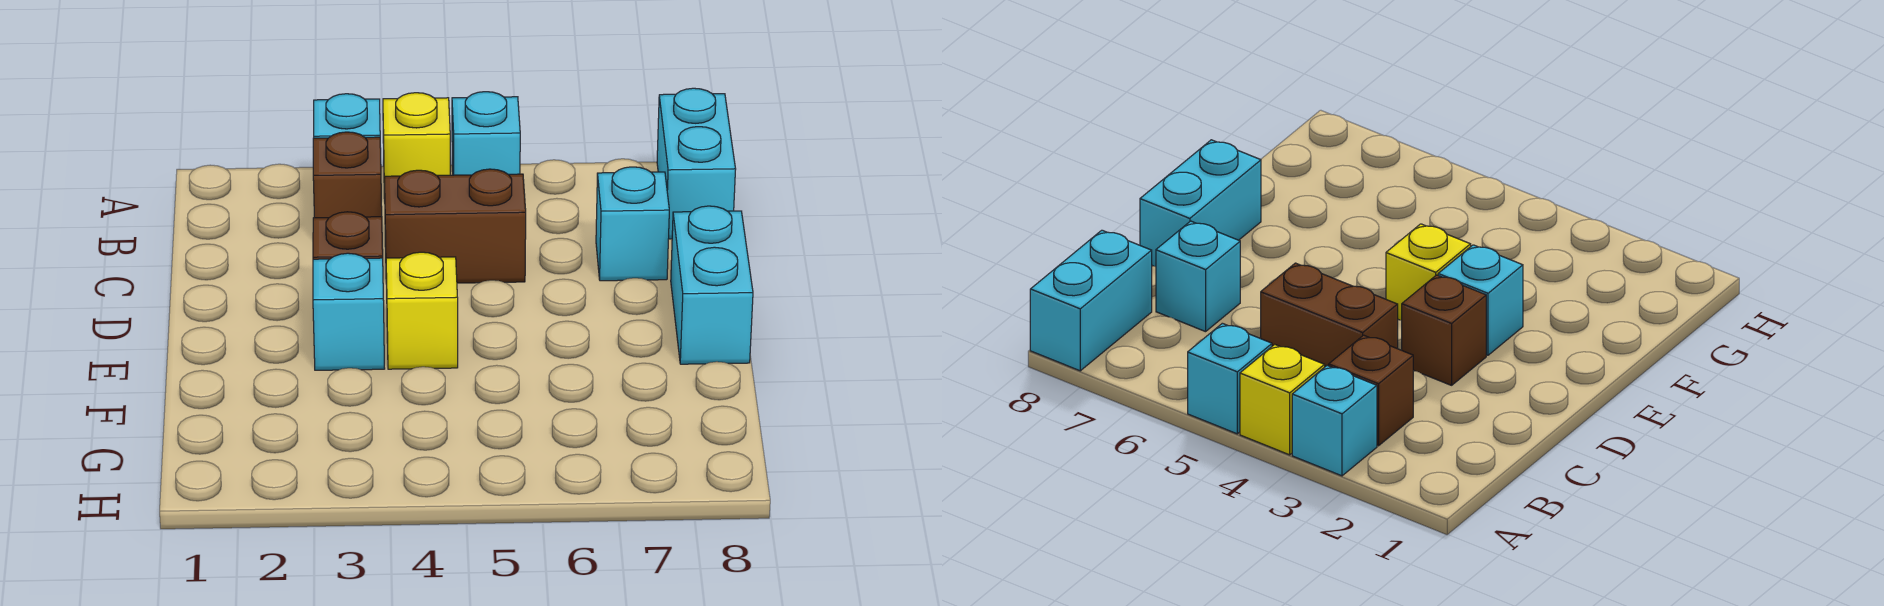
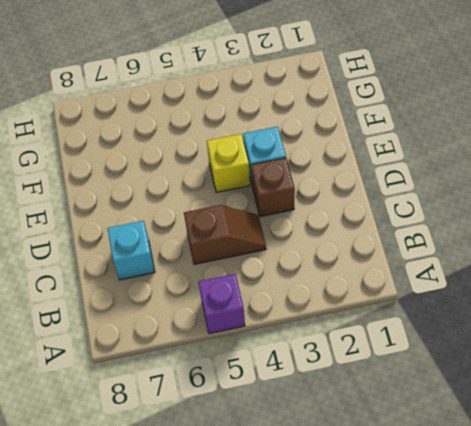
purple brick A5 level 1 -> cyan brick A5 level 1
brown slope C4:C5 level 1 top 5 -> brown brick C4:C5 level 1
none -> cyan brick A3 level 1
none -> yellow brick A4 level 1

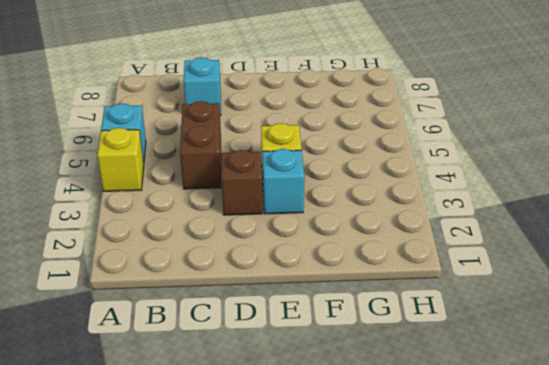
none -> cyan brick A3 level 1
none -> cyan brick A8:B8 level 1

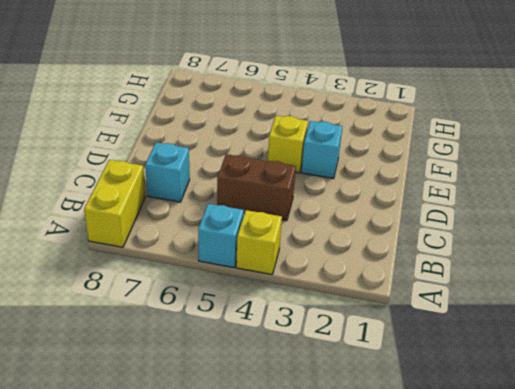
yellow brick A8:B8 level 1 -> cyan brick A8:B8 level 1
none -> cyan brick A3 level 1
none -> brown brick B3 level 1

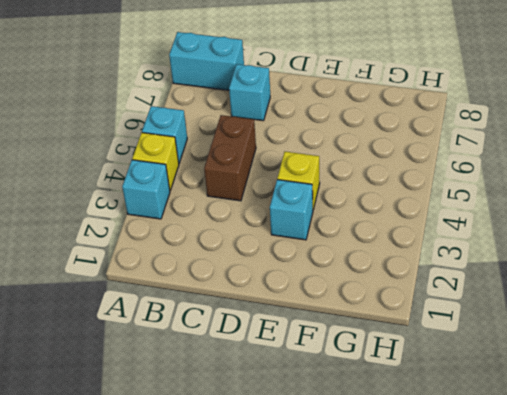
none -> brown brick B3 level 1
none -> brown brick D3 level 1

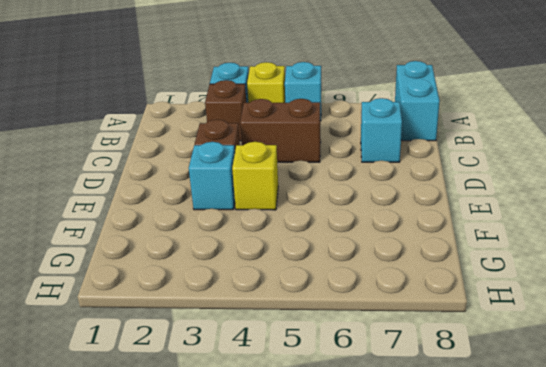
none -> cyan brick D8:E8 level 1

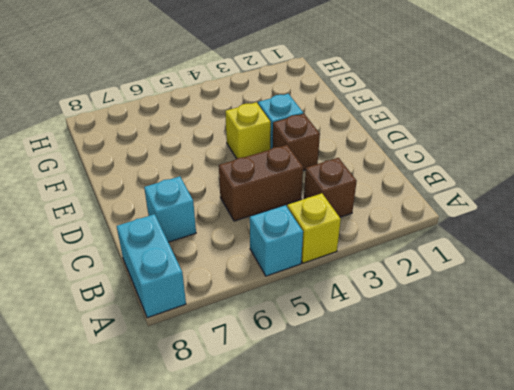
none -> cyan brick A3 level 1
none -> cyan brick D8:E8 level 1

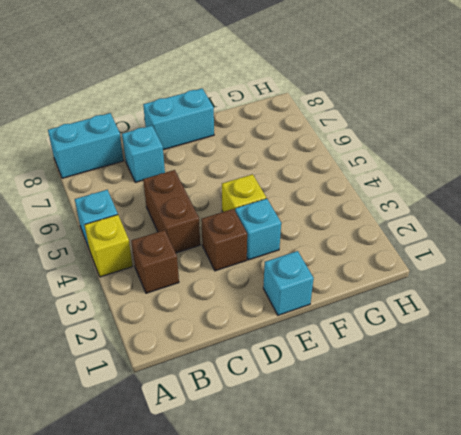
cyan brick E1 level 1 -> cyan brick A3 level 1

